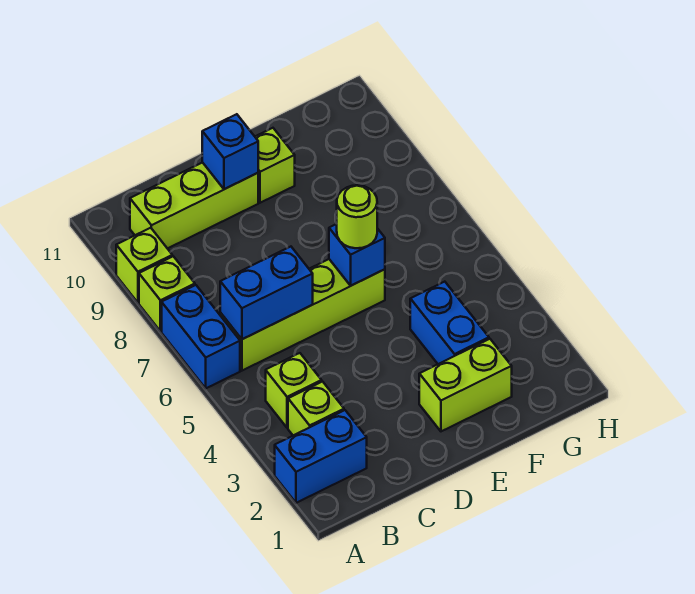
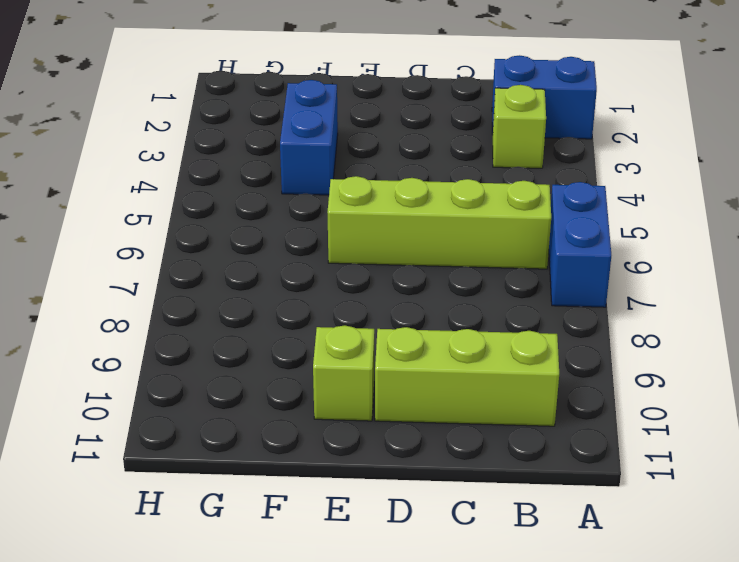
none -> lime brick A8 level 1
none -> lime brick A9 level 1
none -> lime brick B4 level 1

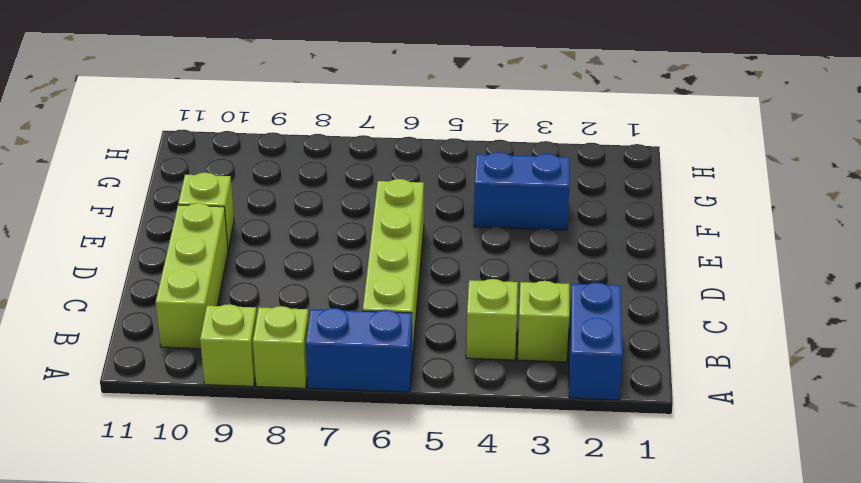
none -> lime brick E2:F2 level 1
none -> blue brick B6:C6 level 2
none -> blue brick D10 level 2

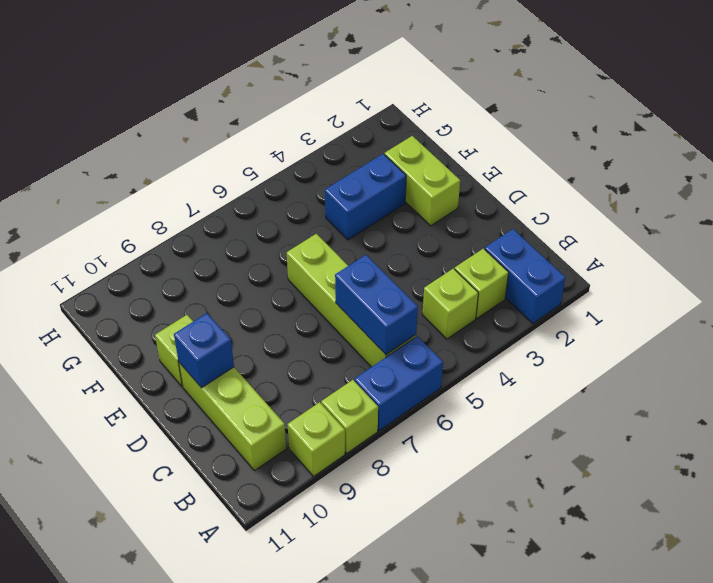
none -> blue brick E6 level 2
none -> lime round brick E6 level 3

